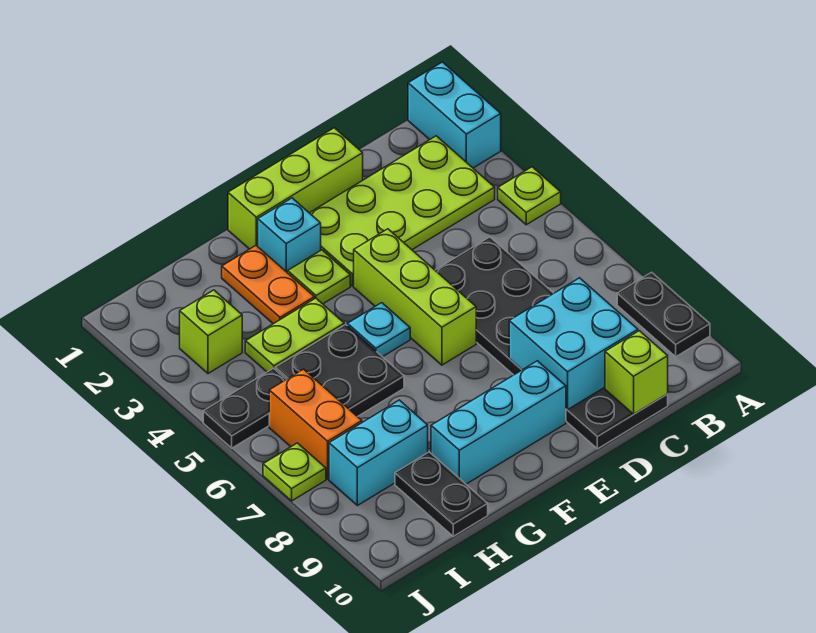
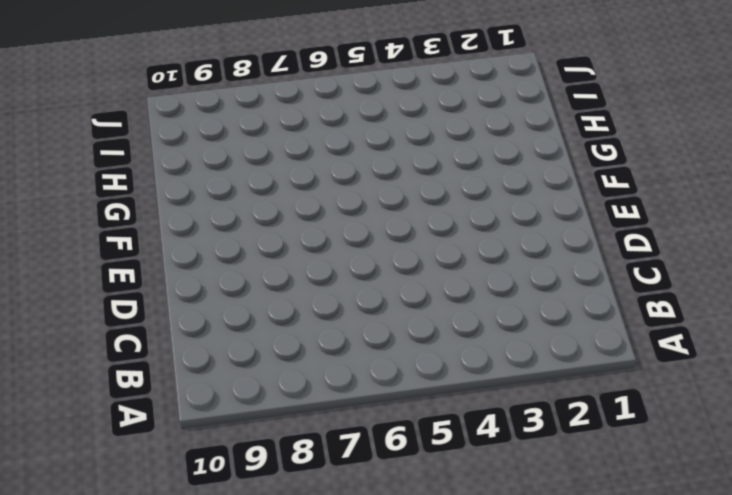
none -> cyan brick A1:A2 level 1
none -> lime plate A4 level 1
none -> black plate A8:A9 level 1

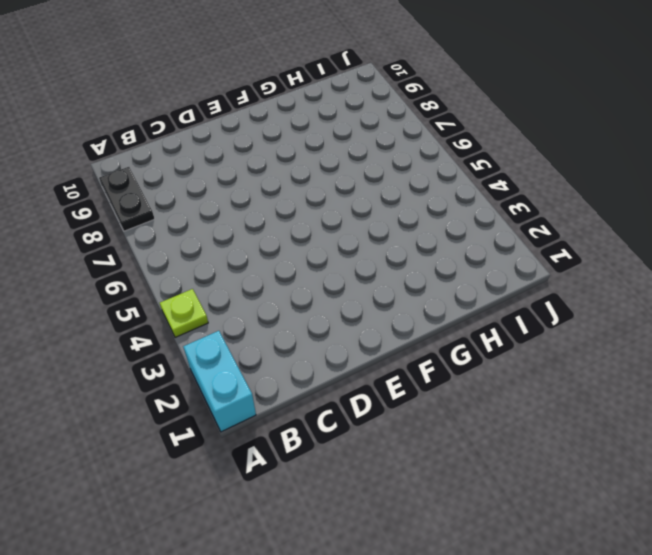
none -> lime plate B2:E3 level 1
none -> black plate C5:D10 level 1
none -> lime brick D1:F1 level 1

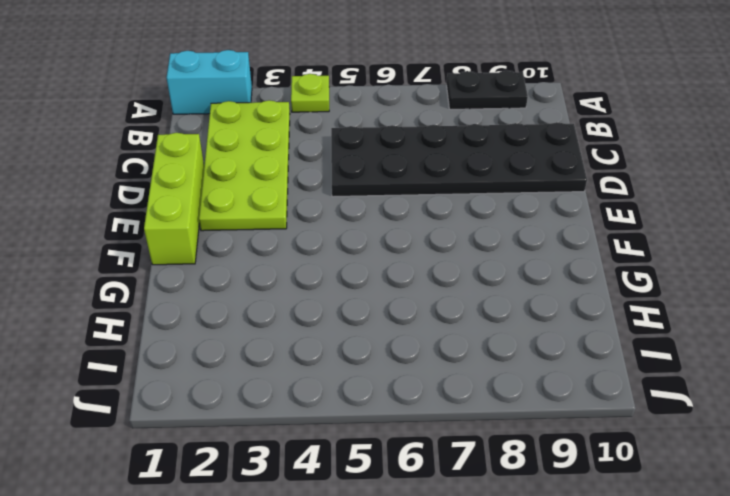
none -> lime brick E4:E6 level 1
none -> cyan brick E9:G9 level 1
none -> cyan brick F2 level 1

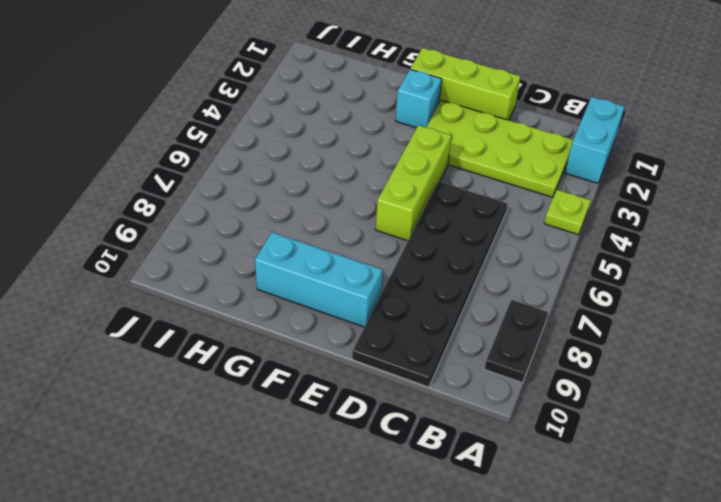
none -> lime plate F3 level 1
none -> cyan plate F5 level 1
none -> orange plate G2:G3 level 1

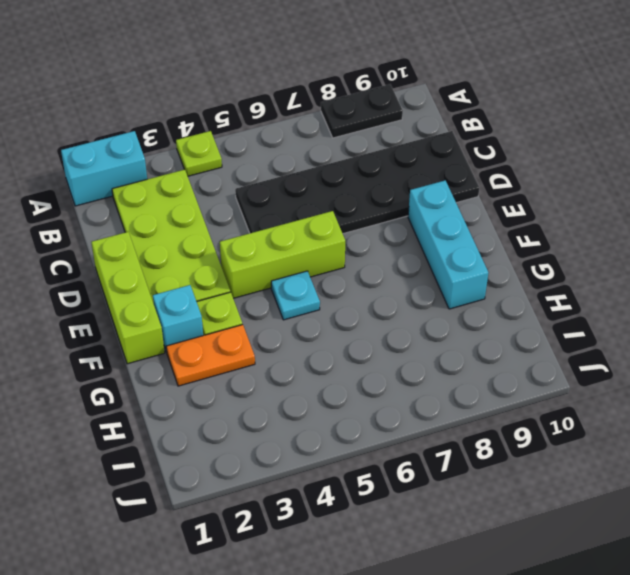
none -> lime plate G4:H4 level 1
none -> black plate G5:H6 level 1
none -> cyan brick H8:I8 level 1

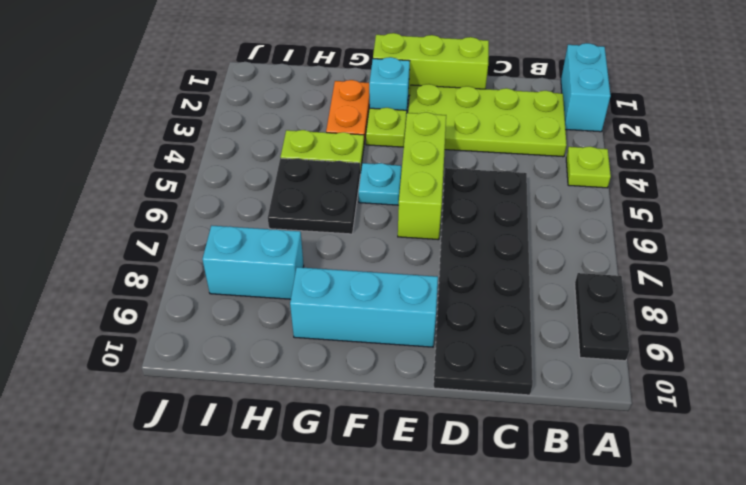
none -> black plate H9:H10 level 1
none -> lime brick I3 level 1
none -> black plate I5:J5 level 1

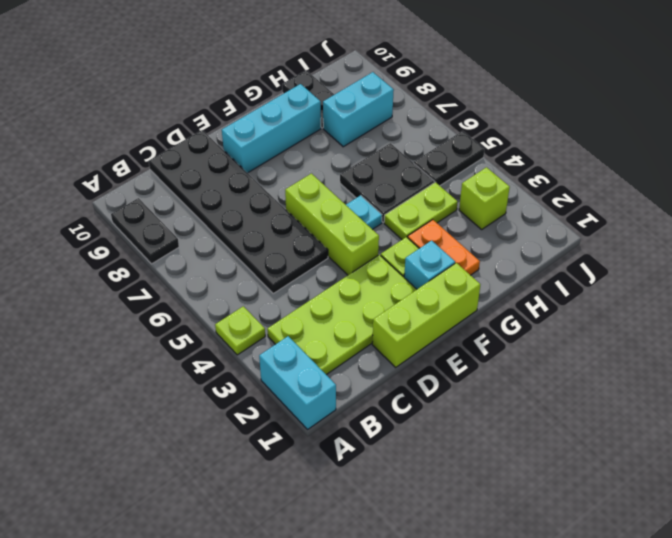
none -> orange brick I6:I7 level 1
none -> lime plate J7 level 1
none -> cyan brick C8:D9 level 2

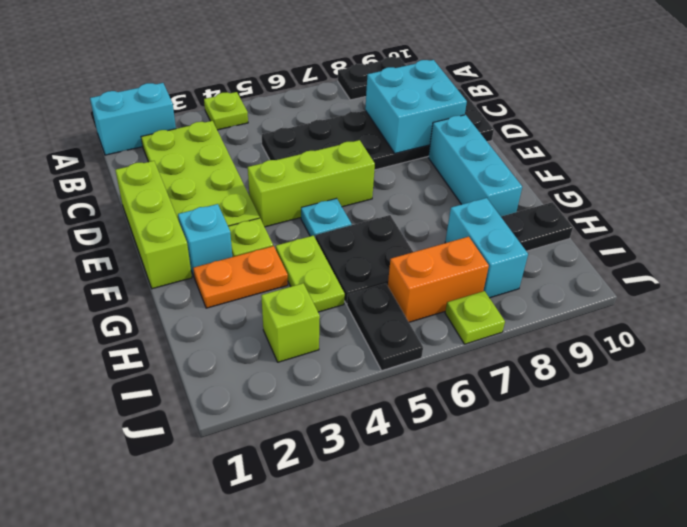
none -> lime brick C10 level 2

